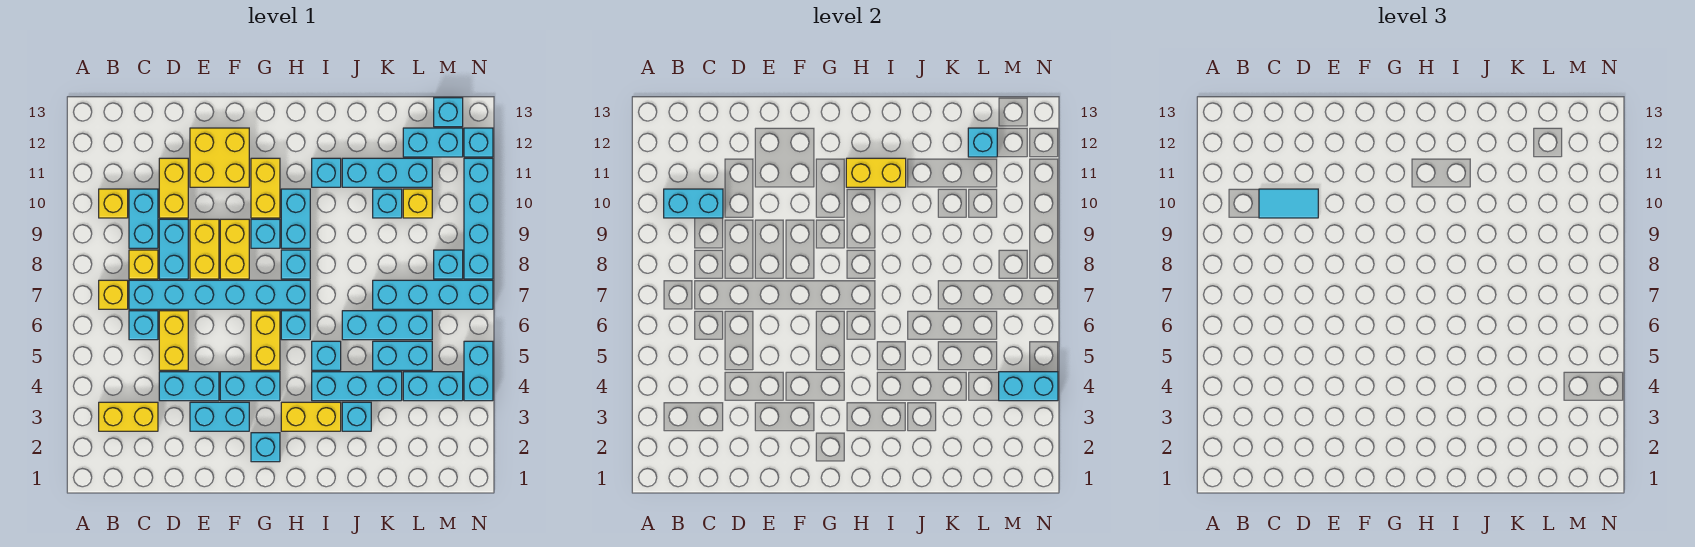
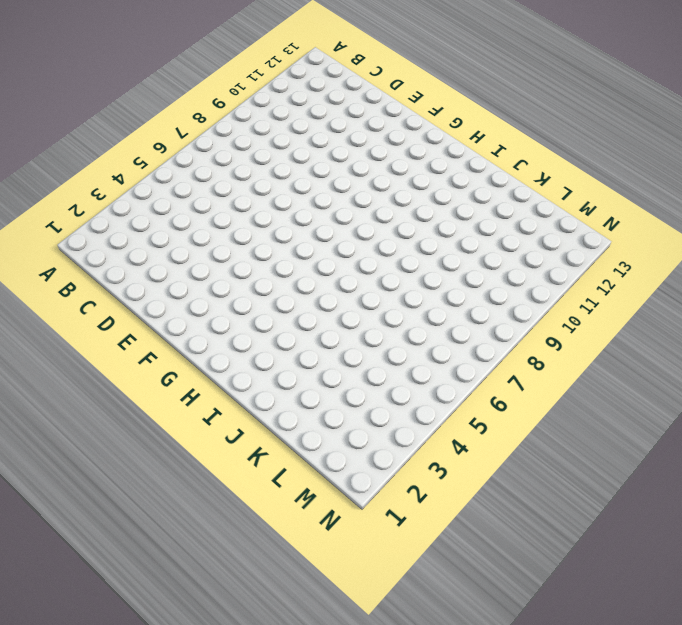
none -> yellow brick B3:C3 level 1
none -> yellow brick B7 level 1
none -> yellow brick B10 level 1
none -> cyan brick C6 level 1

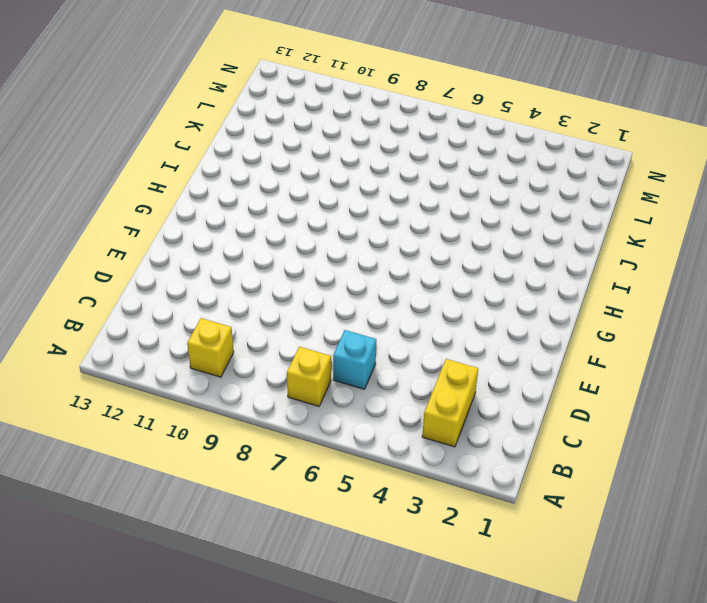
none -> cyan brick C7:H7 level 1
none -> yellow brick C8 level 1
none -> cyan brick C9:C10 level 1
none -> cyan brick D4:E4 level 1

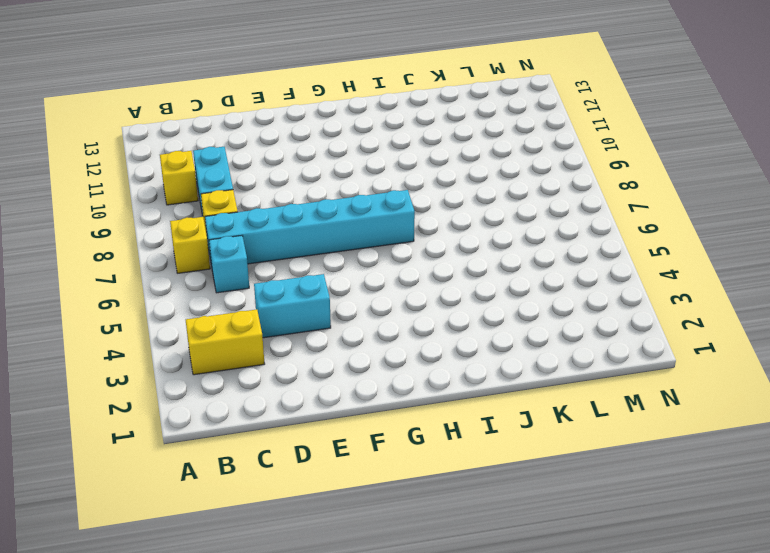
none -> yellow brick D5:D6 level 1
none -> cyan brick D8:D9 level 1
none -> yellow brick D10:D11 level 1
none -> cyan brick E3:F3 level 1

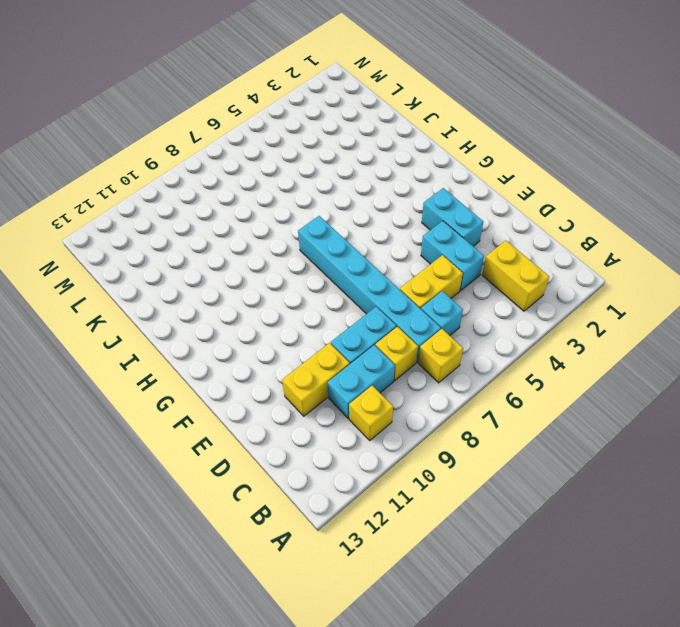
none -> yellow brick E8:E9 level 1
none -> yellow brick E11:F12 level 1
none -> cyan brick F4:G4 level 1
none -> yellow brick F8:F9 level 1

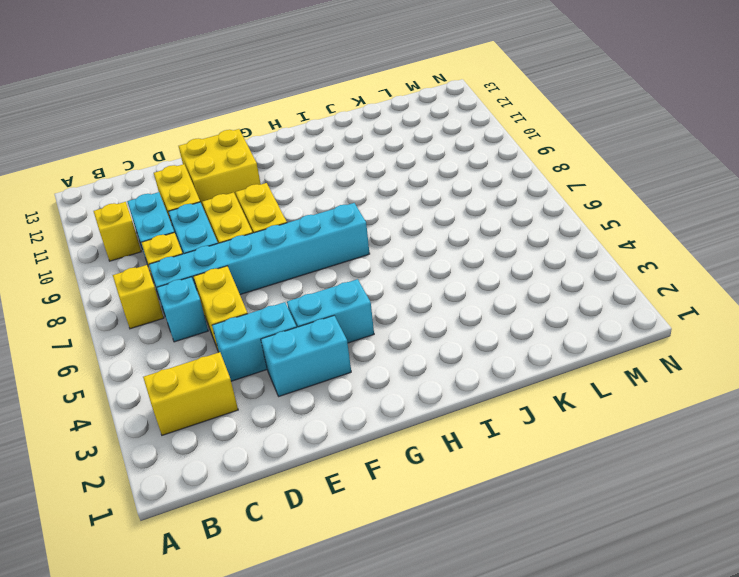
none -> cyan brick G2 level 1
none -> yellow brick G5:G6 level 1
none -> cyan brick G9 level 1
none -> yellow brick G10:G11 level 1

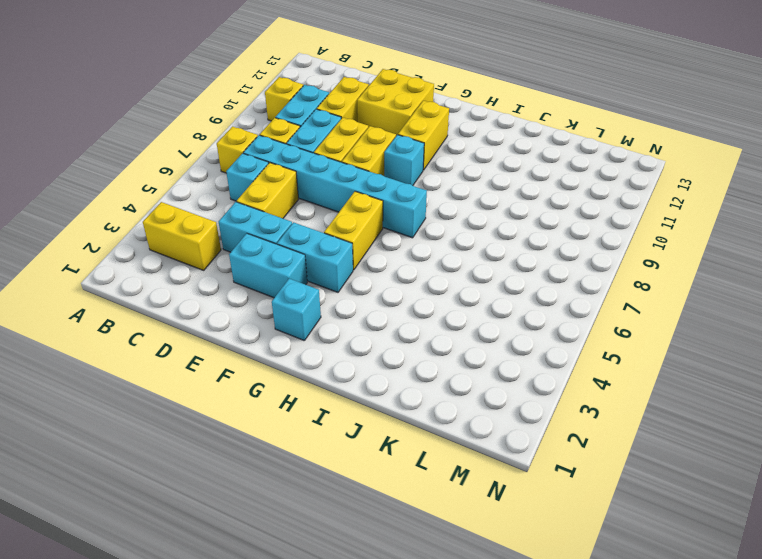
none -> yellow brick H3:I3 level 1
none -> cyan brick H6 level 1
none -> cyan brick H8 level 1
none -> cyan brick H9:H10 level 1

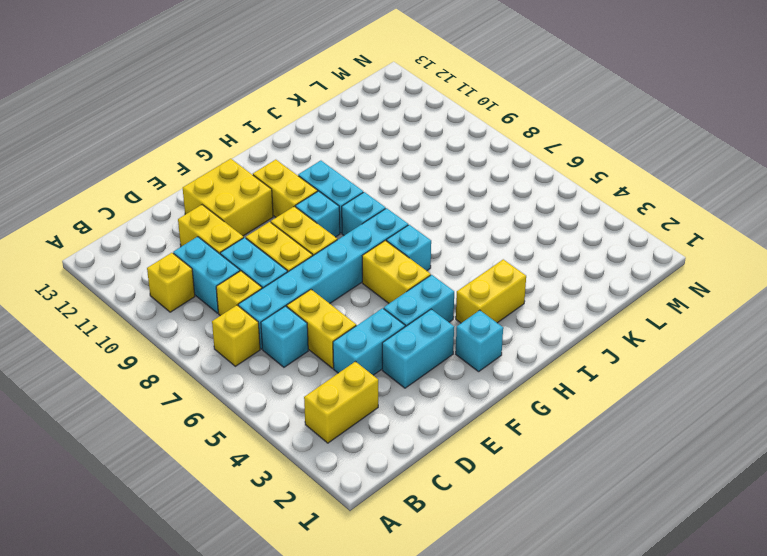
none -> cyan brick I4:K4 level 1
none -> cyan brick I5 level 1
none -> cyan brick I11 level 1
none -> cyan brick J3 level 1

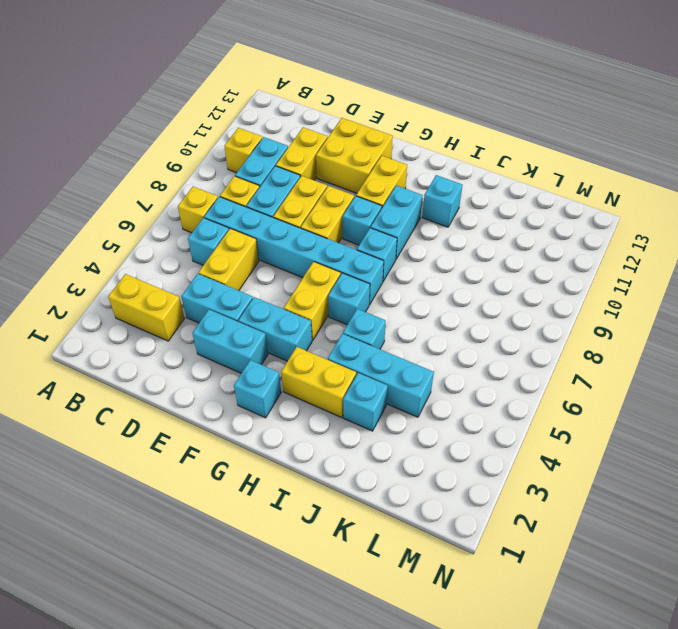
none -> cyan brick J6:L6 level 1
none -> cyan brick J11:L11 level 1
none -> cyan brick K5:L5 level 1
none -> cyan brick K7:N7 level 1

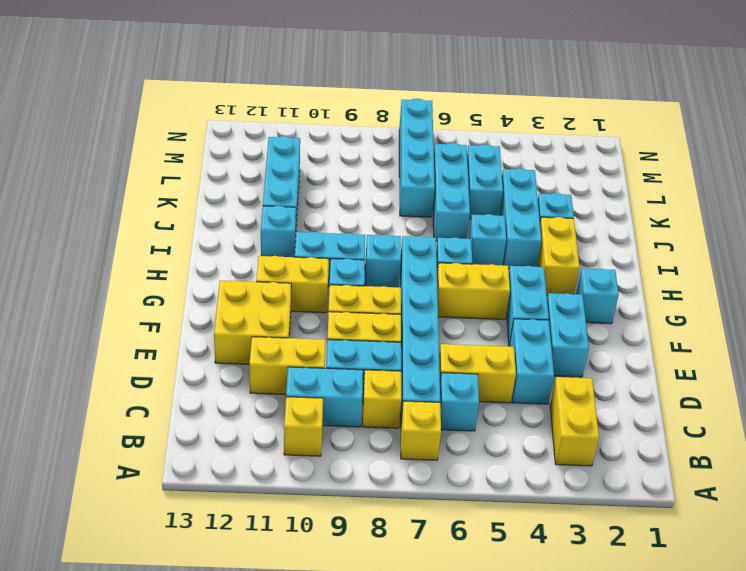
none -> cyan brick K10 level 1
none -> cyan brick L4:M4 level 1
none -> yellow brick L10 level 1
none -> cyan brick L12:M12 level 1

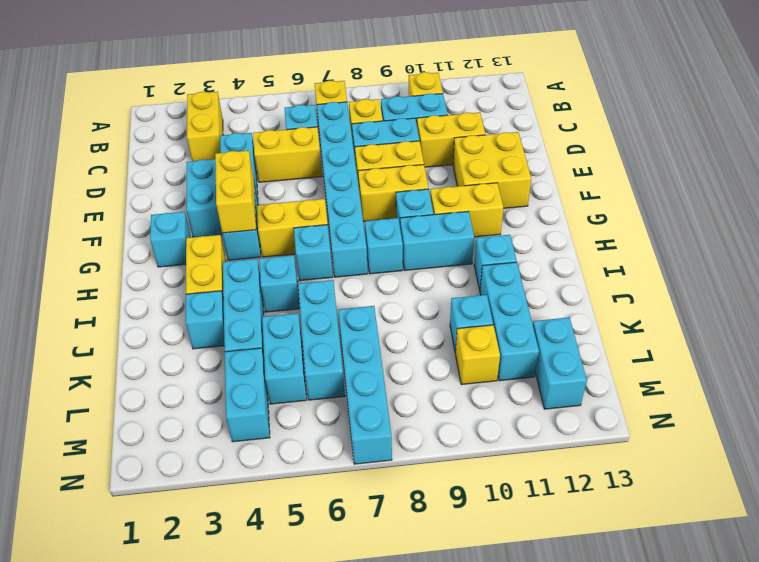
yellow brick F4:G4 level 2 -> yellow brick H11:I11 level 2
none -> cyan brick M8 level 1
none -> cyan brick M13 level 1
none -> cyan brick N4:N5 level 1
none -> cyan brick N8:N11 level 1

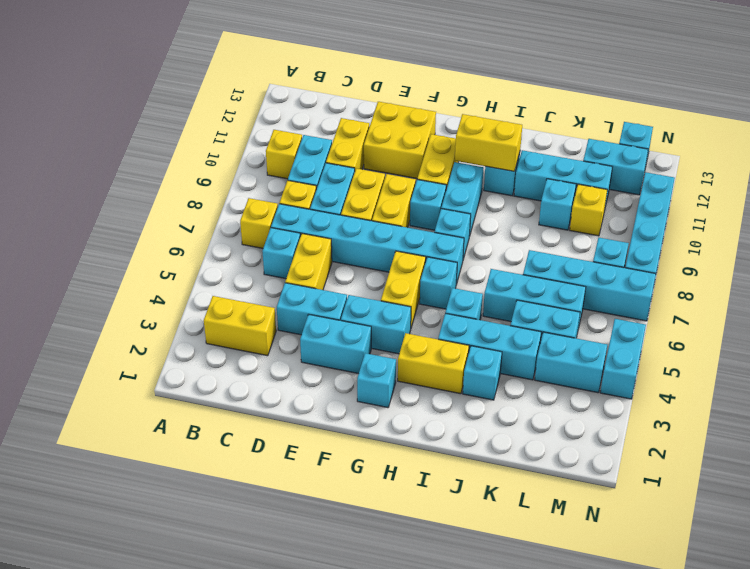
none -> cyan brick N12 level 1
none -> cyan brick B10:C10 level 2
none -> cyan brick L12 level 2
none -> cyan brick M4:N4 level 2

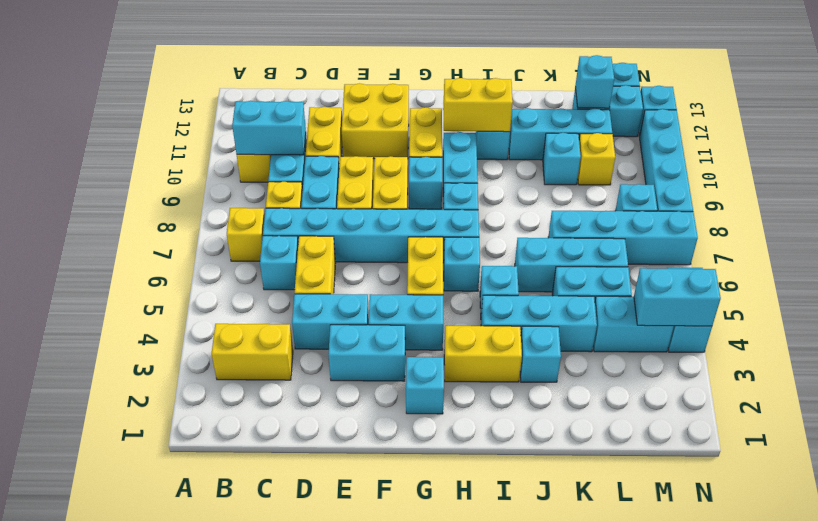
none -> cyan tile C10:D10 level 3

